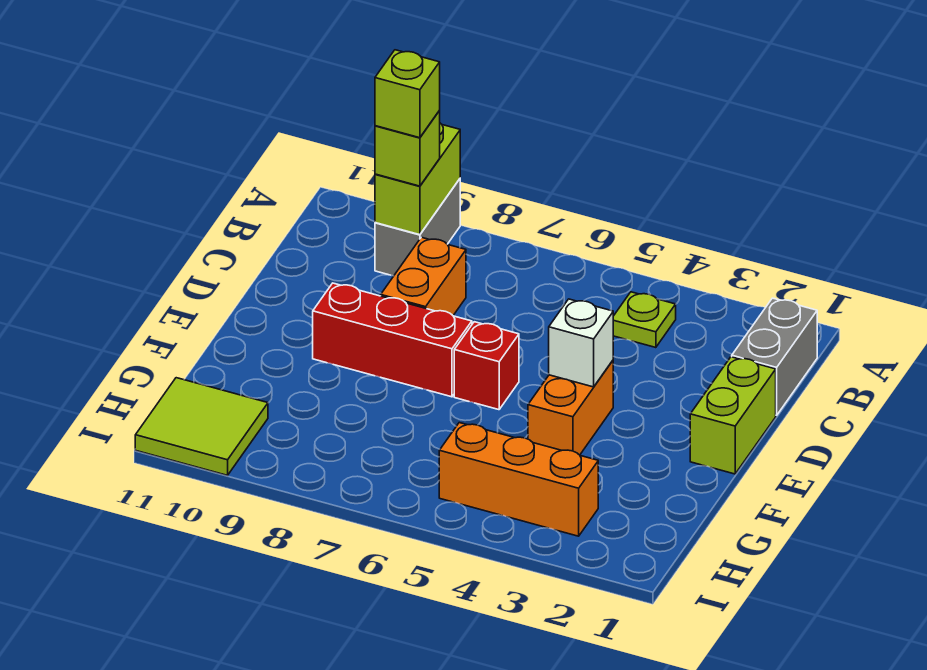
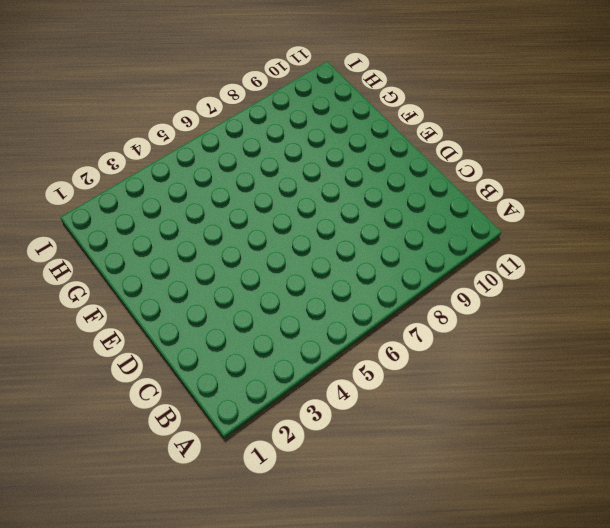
none -> grey brick A9:B9 level 1
none -> grey brick B1:C1 level 1
none -> lime plate B4 level 1

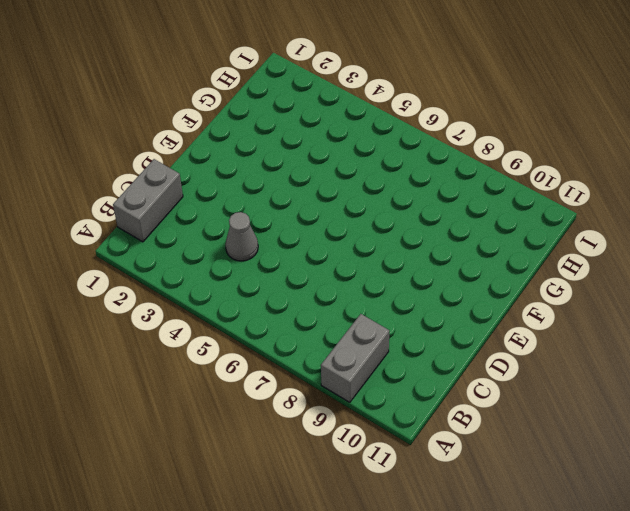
grey cone C4 level 1 -> none
none -> lime plate B4 level 1
none -> orange brick C8:D8 level 1
none -> lime brick D1:E1 level 1

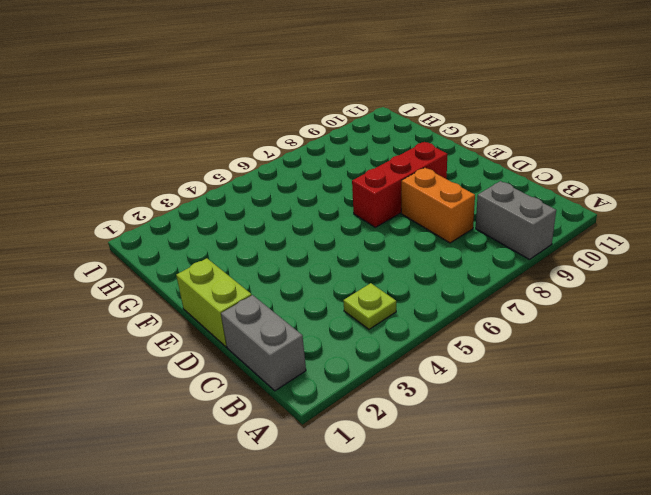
none -> orange brick E4:F4 level 1
none -> red brick E6 level 1
none -> orange brick H3:H5 level 1

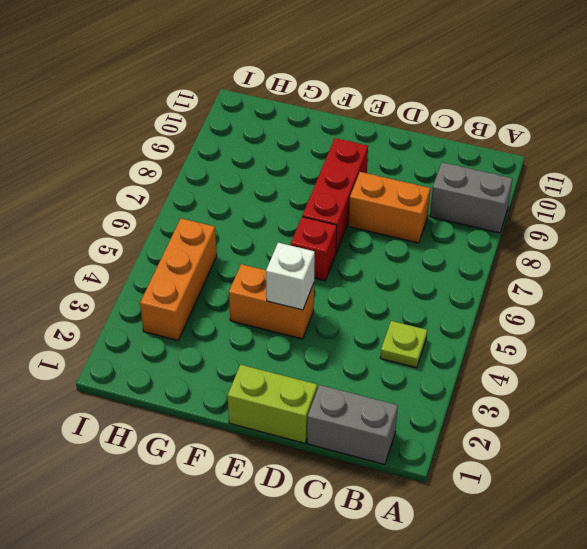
none -> lime tile H10:I11 level 1
none -> lime brick A9:B9 level 2
none -> lime brick B9 level 3

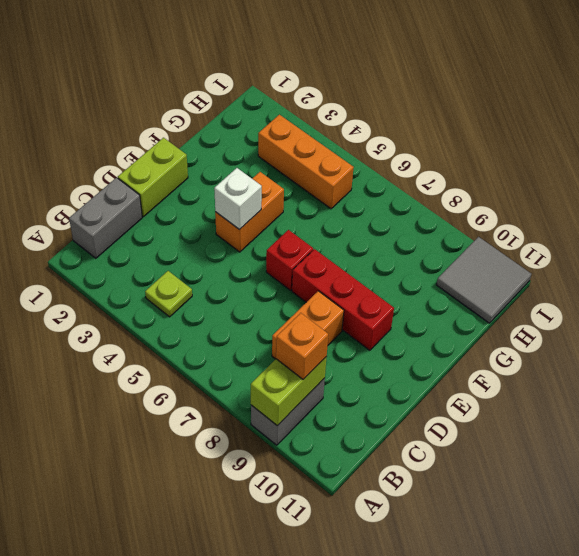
orange brick B9 level 3 -> lime brick B9 level 3
grey tile H10:I11 level 1 -> lime tile H10:I11 level 1
none -> lime brick B9 level 4

